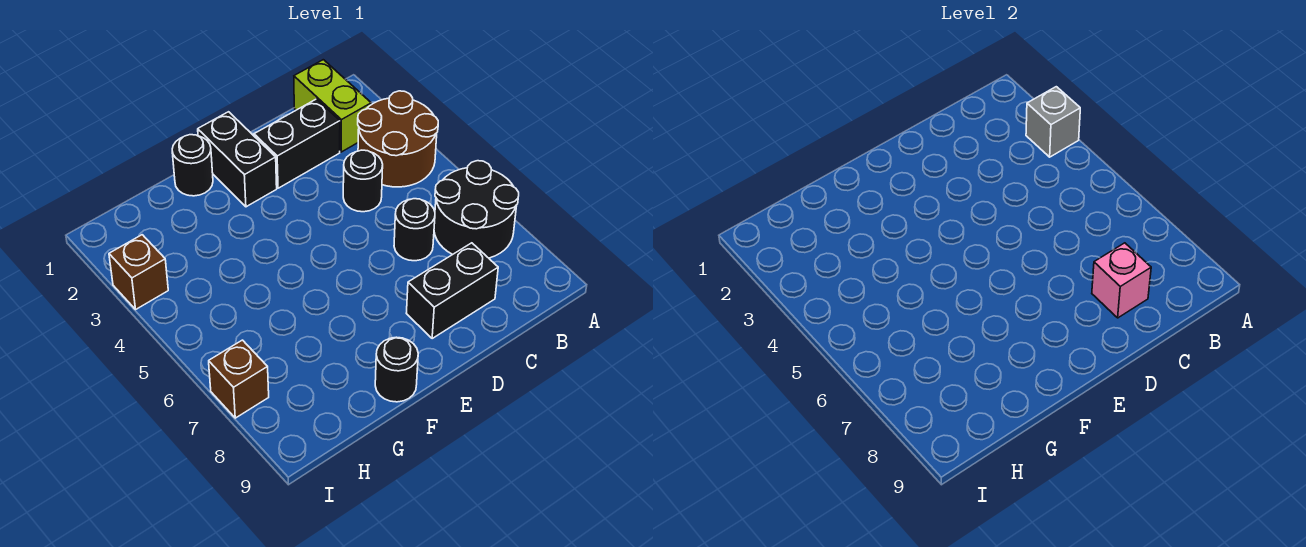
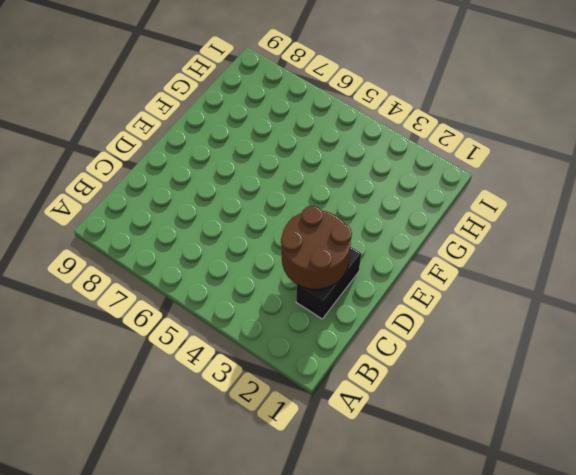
brown round brick C2:D3 level 2 -> brown round brick A3:B4 level 1
none -> black round brick A6:B7 level 1
none -> lime brick B1:B2 level 1
none -> black round brick C4 level 1

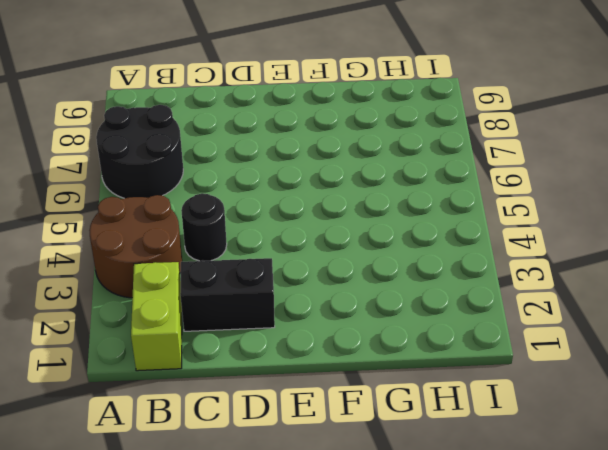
none -> black round brick C6 level 1
none -> black brick C8:D8 level 1
none -> black brick E1:E2 level 1

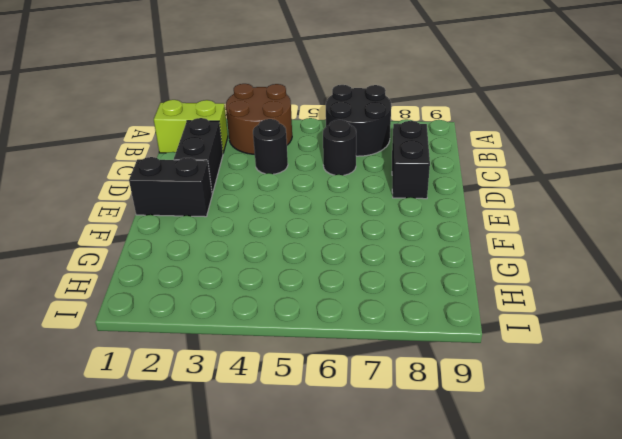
none -> black round brick F1 level 1
none -> black round brick F9 level 1
none -> brown brick I3 level 1

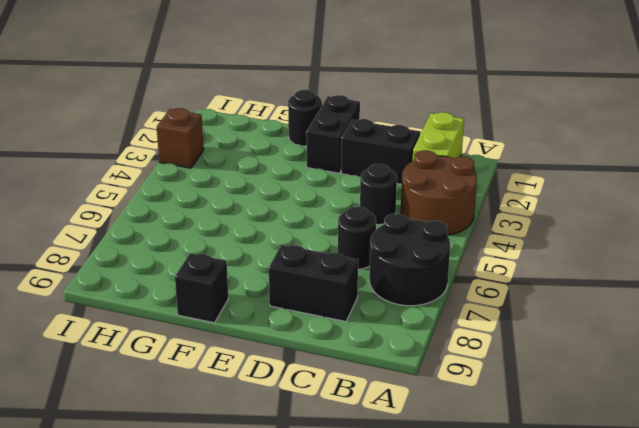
black brick F9 level 1 -> black round brick F9 level 1
none -> brown brick I7 level 1
none -> grey brick A3 level 2
none -> pink brick C8 level 2

